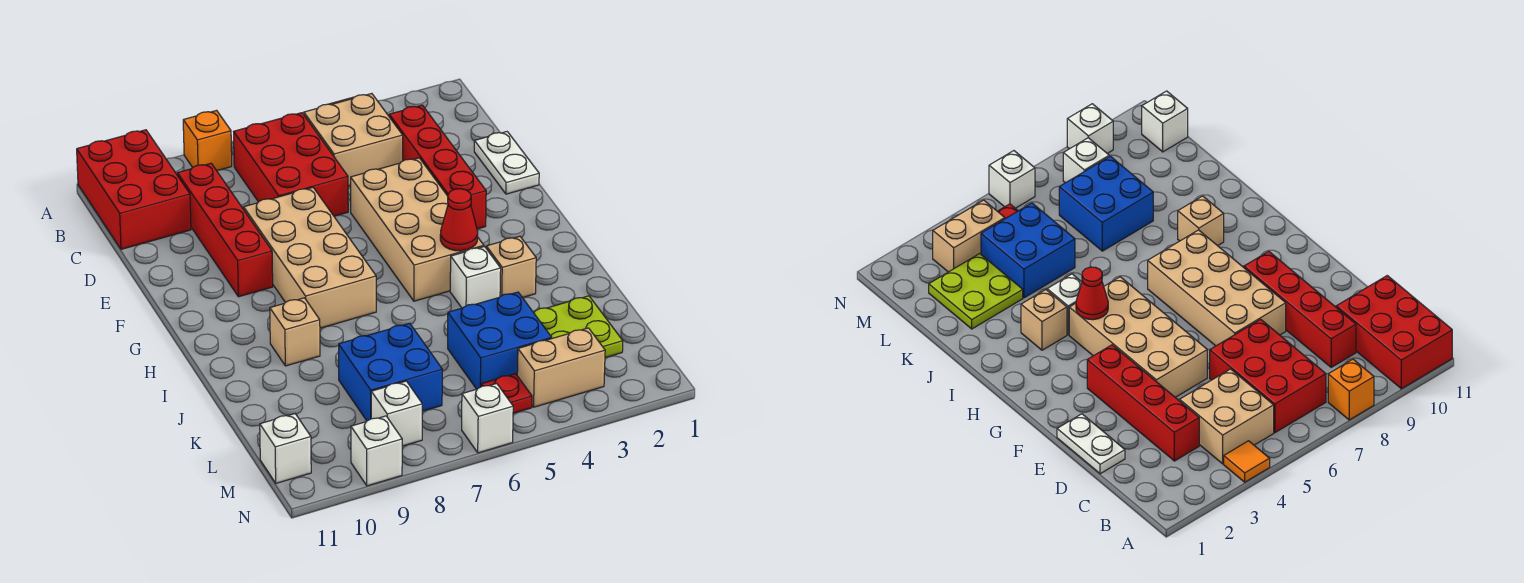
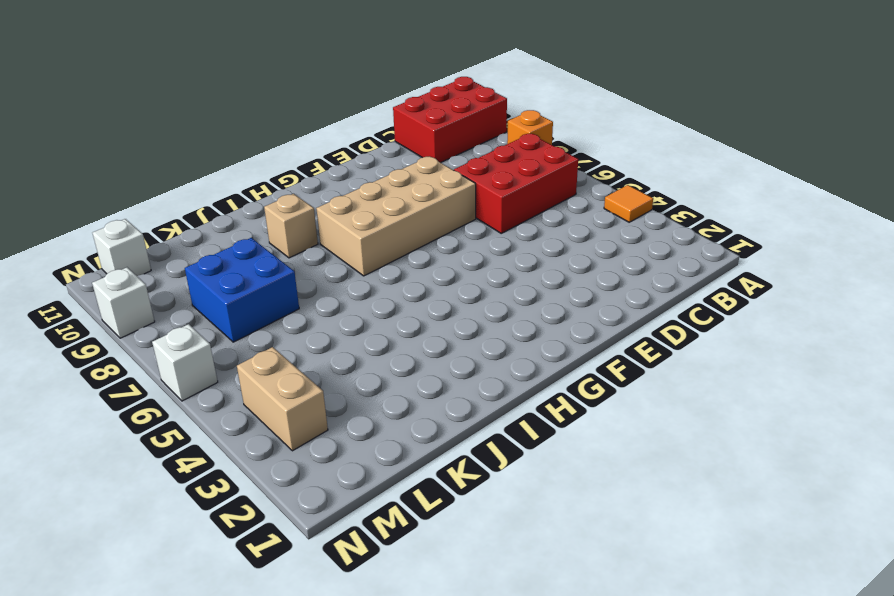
none -> tan brick B4:C5 level 1
none -> red brick C3:F3 level 1
none -> red brick C9:F9 level 1

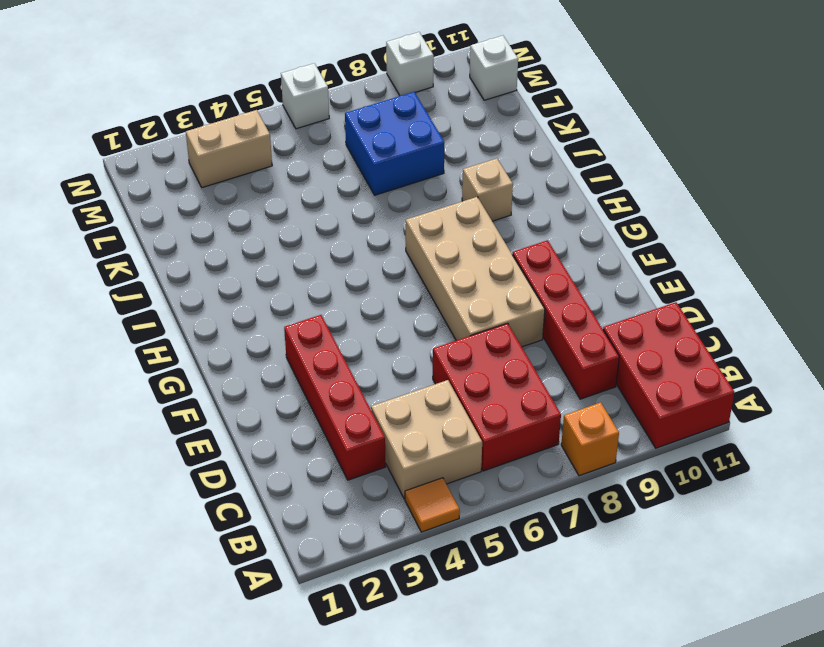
none -> white plate D1:E1 level 1
none -> tan brick E4:H5 level 1
none -> tan brick I3 level 1

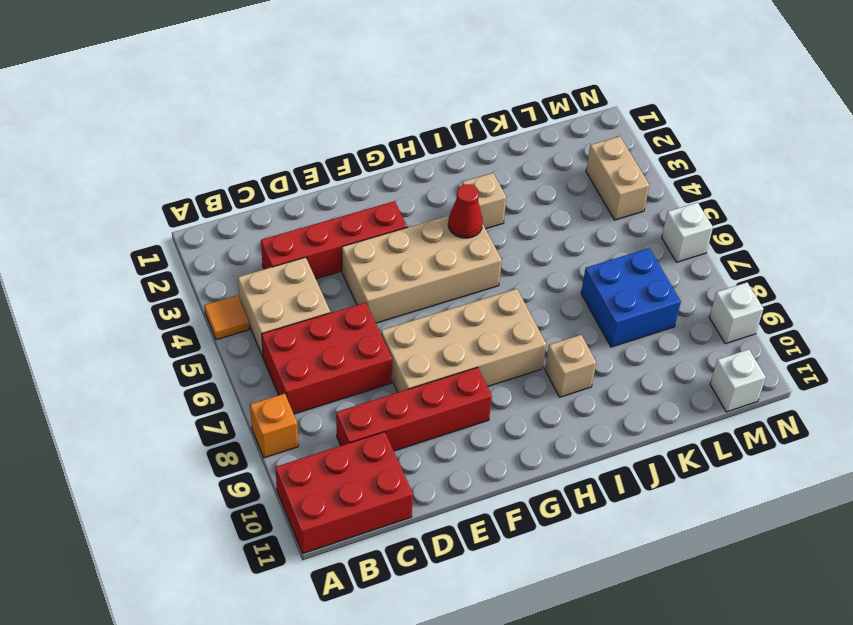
none -> white plate D1:E1 level 1
none -> white brick I4 level 1
none -> lime plate K2:L3 level 1

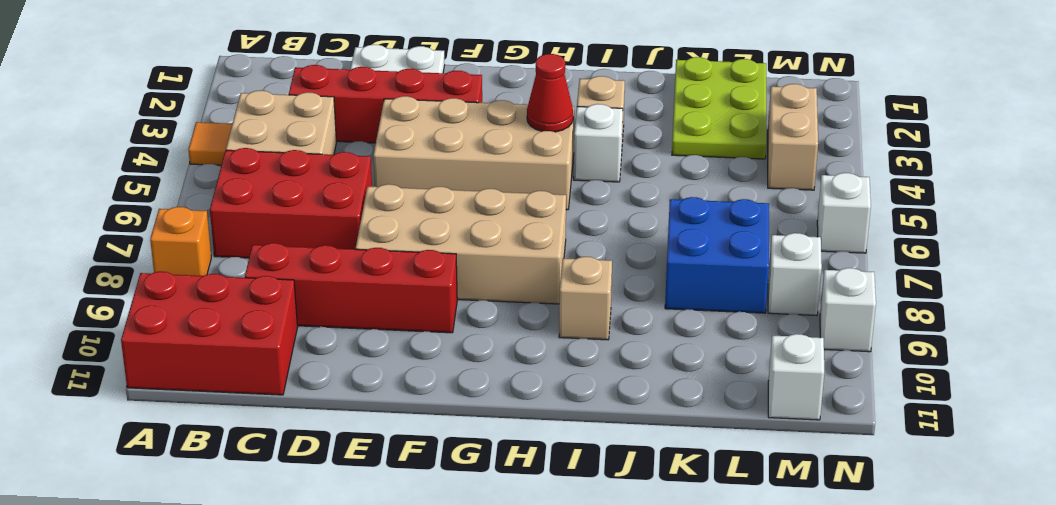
lime plate K1:L3 level 1 -> lime plate K2:L3 level 1
none -> blue brick K4:L5 level 1
none -> red plate M5 level 1

